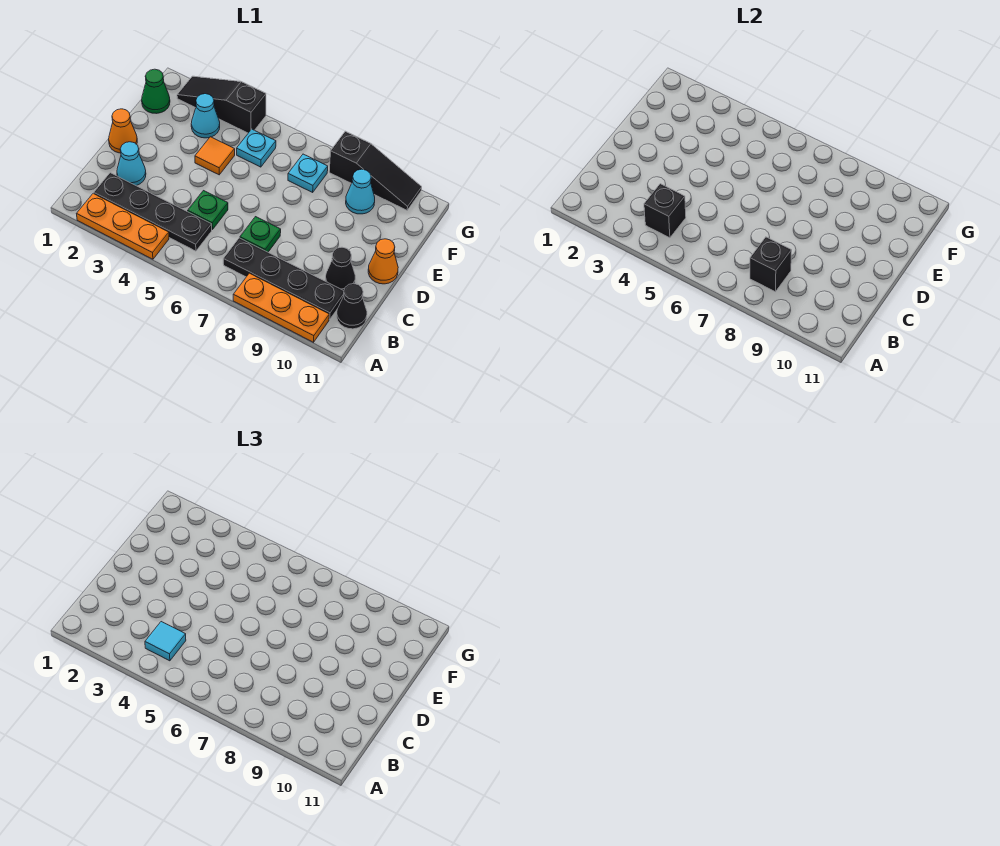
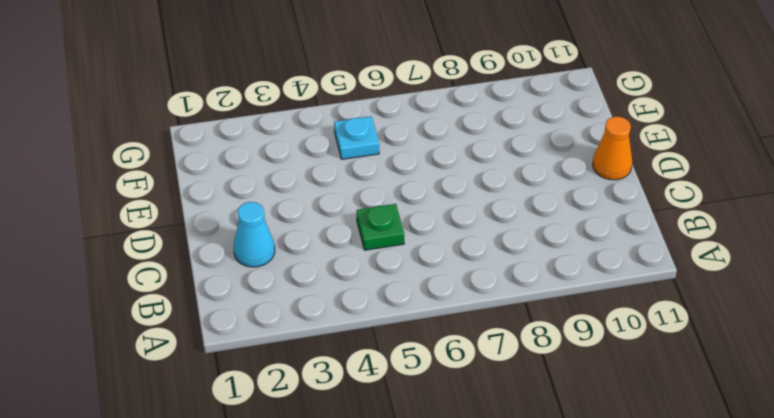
none -> orange plate A2:A4 level 1
none -> orange plate A8:A10 level 1
none -> black plate B2:B5 level 1

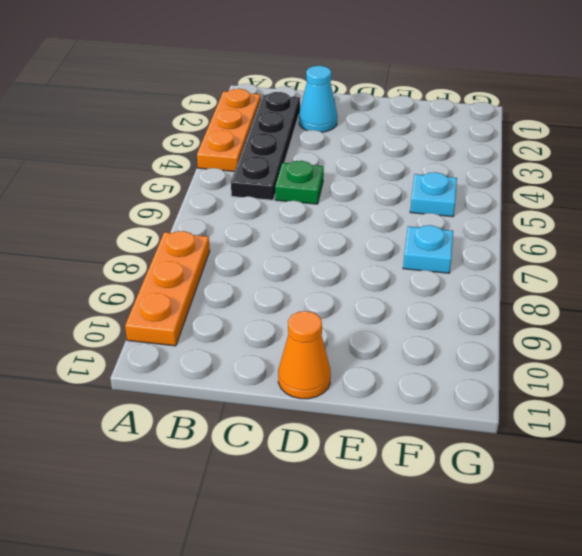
none -> black plate B7:B10 level 1
none -> black cone B11 level 1
none -> green plate C7 level 1

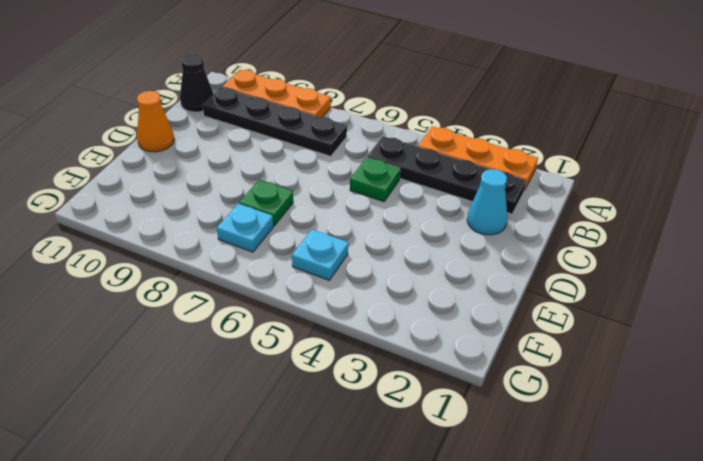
green plate E7 level 1 -> green plate C7 level 1
none -> black cone C10 level 1
none -> orange cone D1 level 1
none -> orange tile E4 level 1

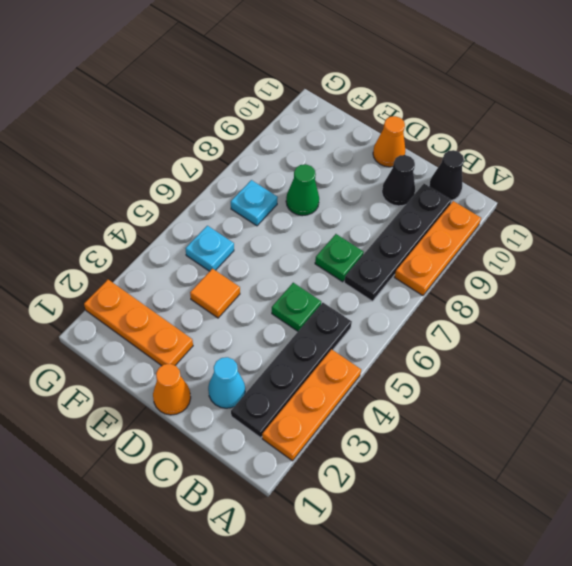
orange plate E2:G2 level 1 -> black slope G2:G4 level 1 top 4
green cone E8 level 1 -> green cone F1 level 1
none -> cyan cone F3 level 1
none -> cyan cone F9 level 1
none -> black slope G8:G10 level 1 top 8

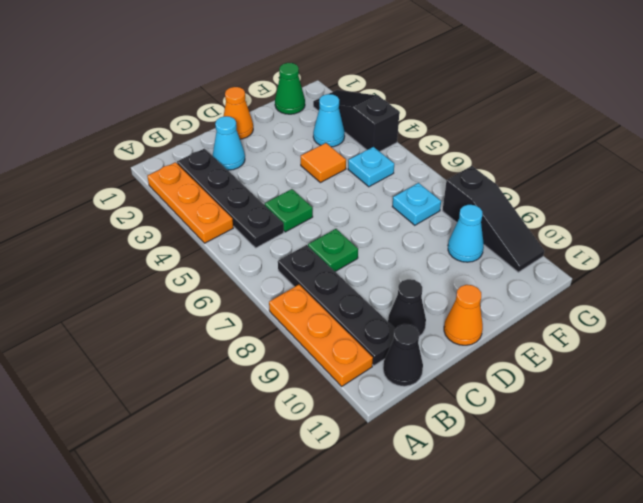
none -> black brick B4 level 2
none -> black brick B8 level 2
none -> cyan tile B4 level 3

